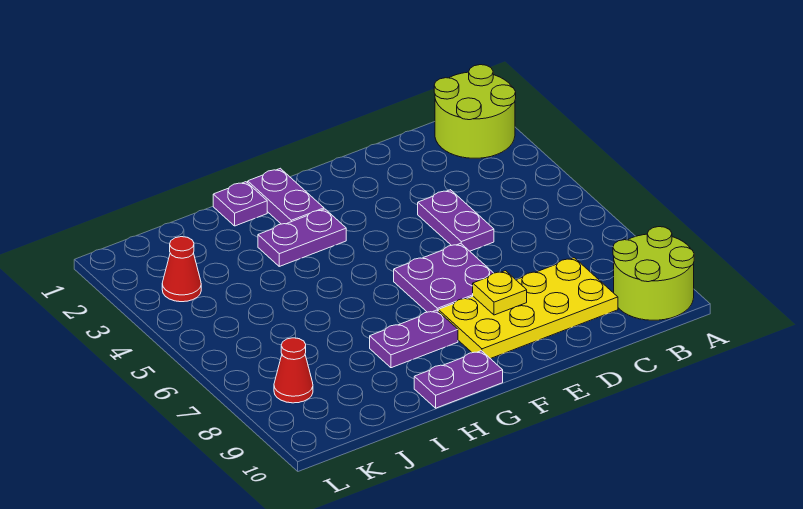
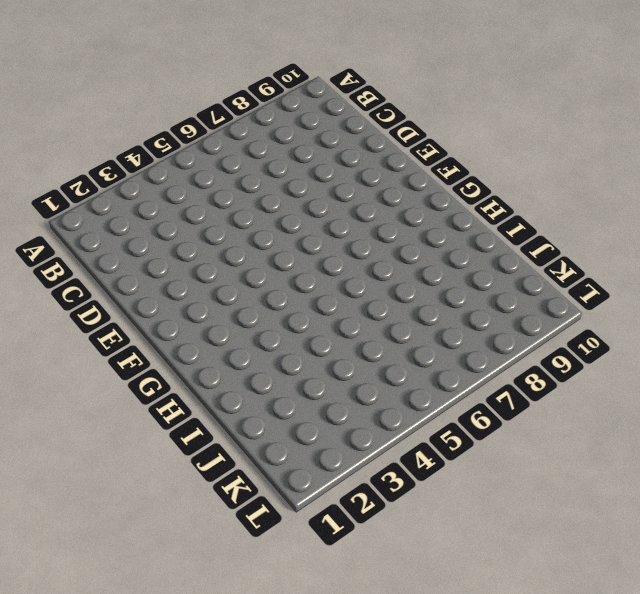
none -> lime round brick A1:B2 level 1
none -> lime round brick A9:B10 level 1
none -> yellow plate C8:F9 level 1

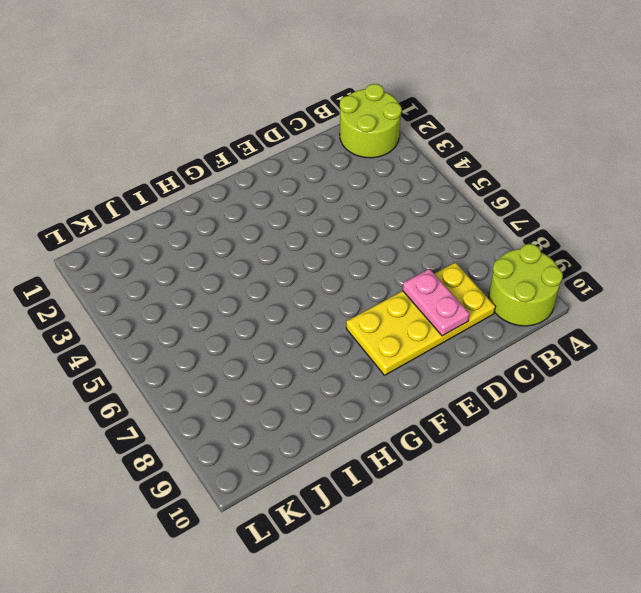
pink plate D8:D9 level 2 -> none
none -> purple plate D4:D5 level 1
none -> purple plate E6:F7 level 1
none -> purple plate G1:G2 level 1

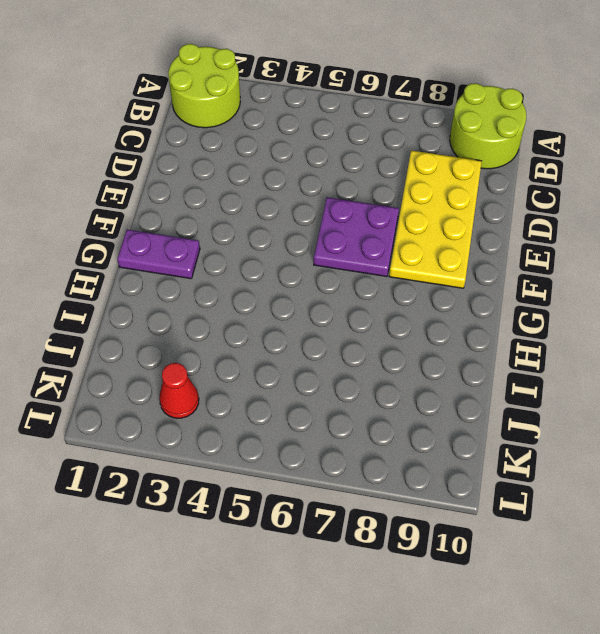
none -> purple plate D4:D5 level 1
none -> purple plate G3:H3 level 1
none -> purple plate G8:H8 level 1

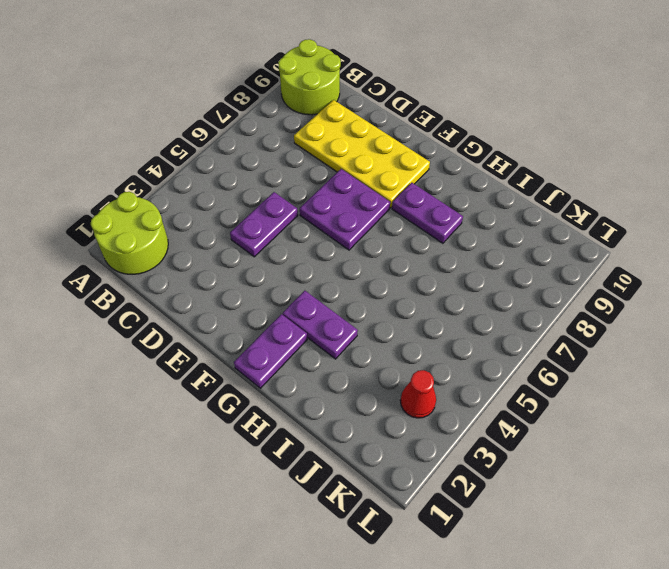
none -> purple plate G10:H10 level 1
none -> purple plate H1 level 1
none -> red cone K8 level 1

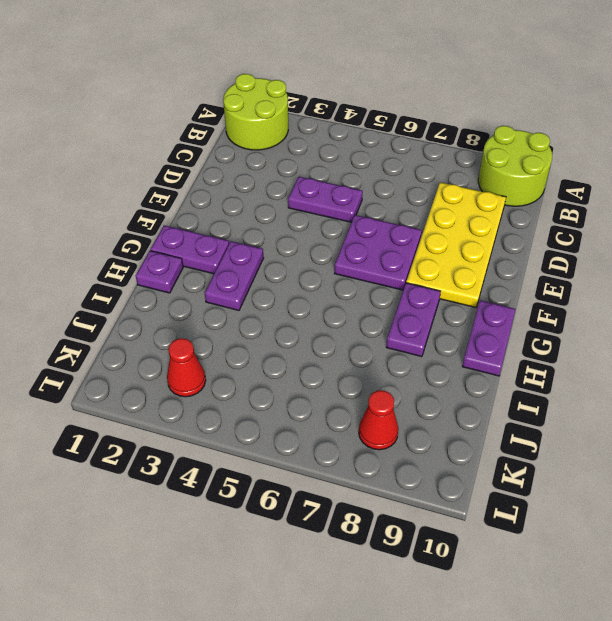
none -> yellow plate E8 level 2

